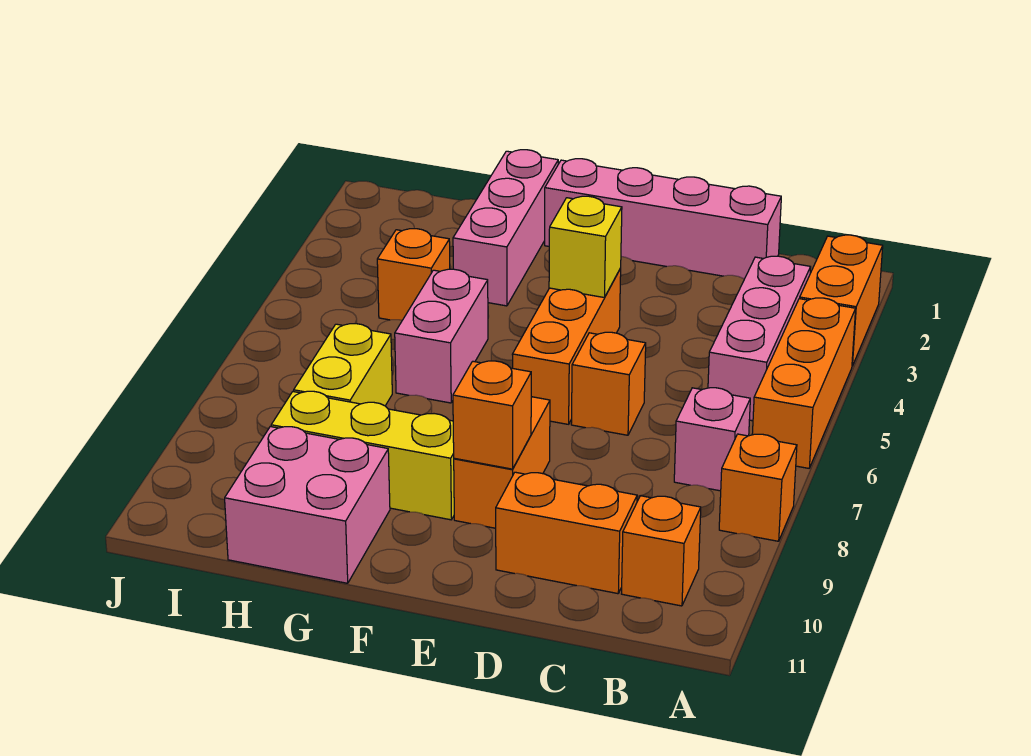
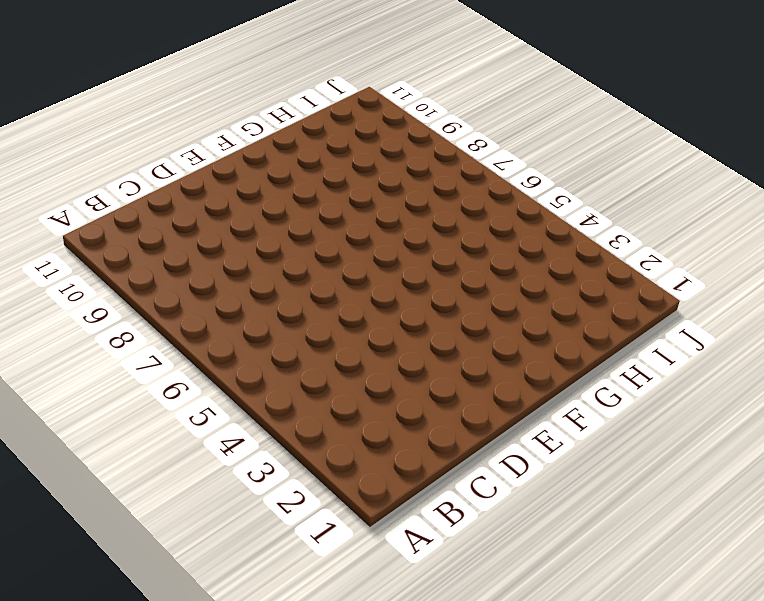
none -> orange brick A2:A3 level 1
none -> orange brick A4:A6 level 1
none -> orange brick A8 level 1

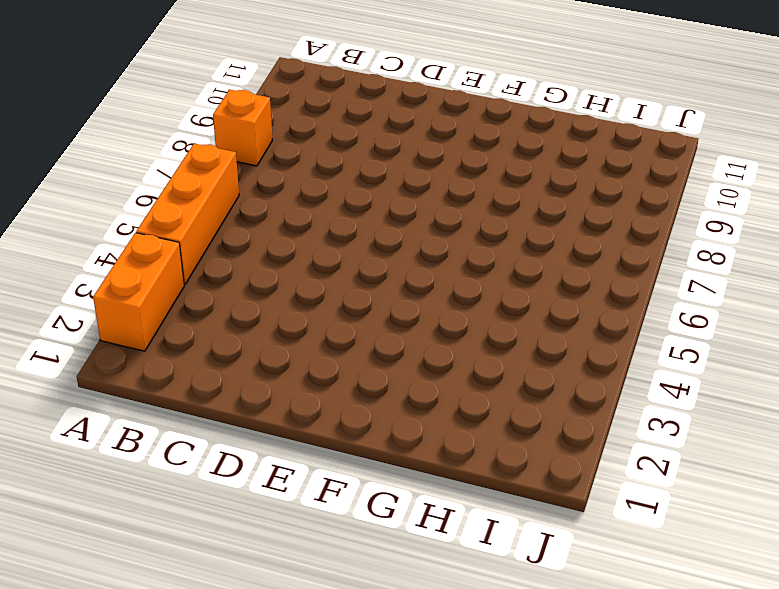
none -> pink brick B3:B5 level 1
none -> pink brick B7 level 1
none -> orange brick B10 level 1

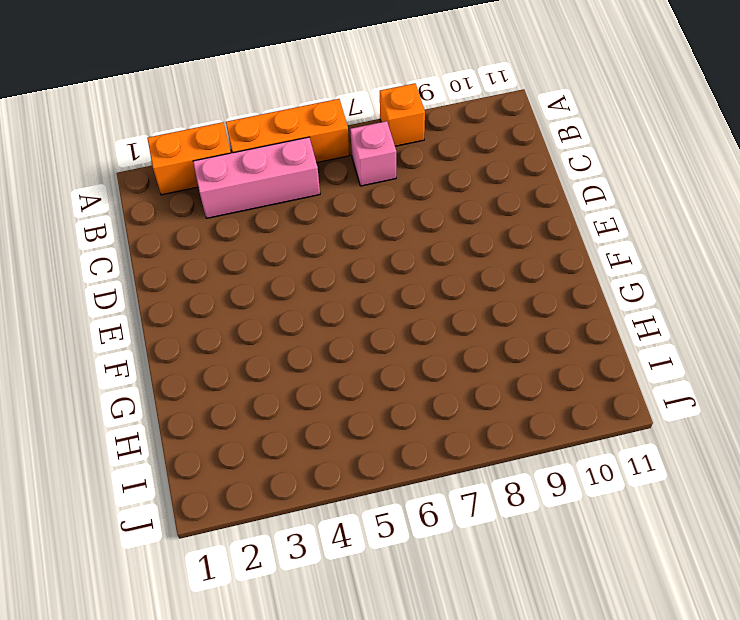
none -> orange brick B10 level 1
none -> pink brick C1:F1 level 1
none -> orange brick C10:D10 level 1

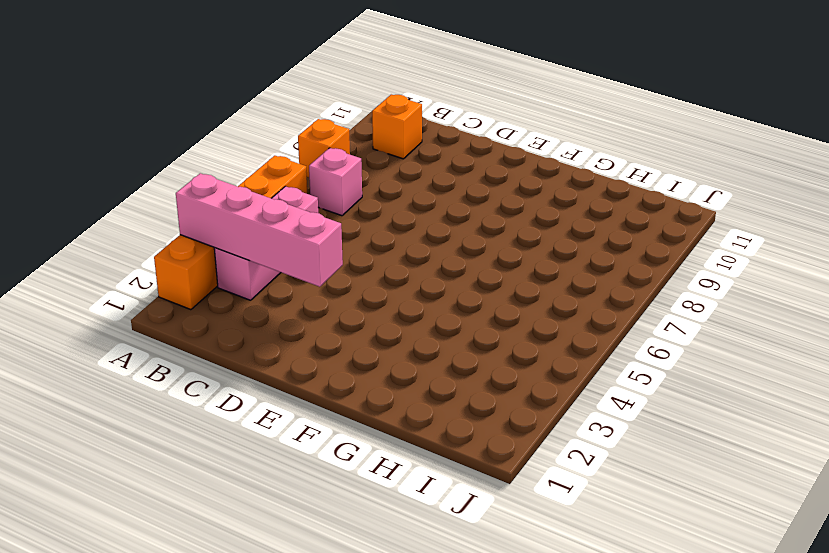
pink brick A3:D3 level 2 -> pink brick C1:F1 level 1
none -> orange brick C10:D10 level 1
none -> orange brick D6 level 1
none -> orange brick E4:E6 level 1

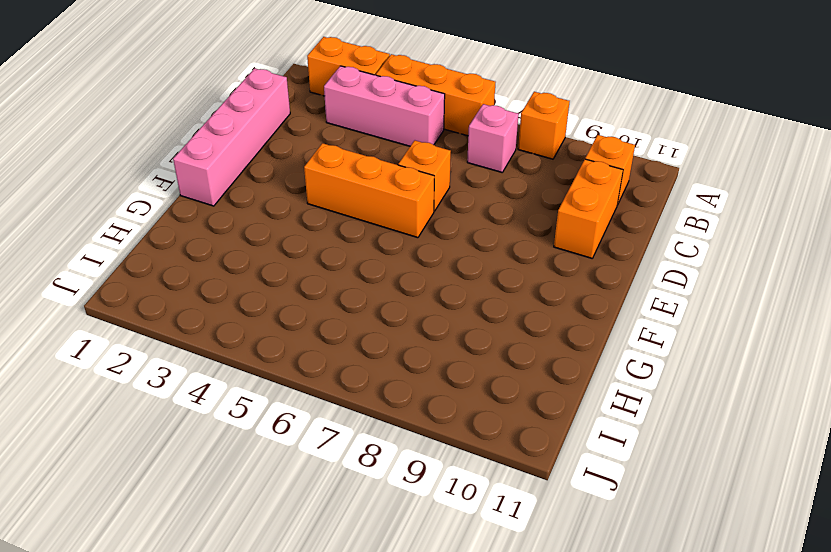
none -> orange brick E8:E9 level 1
none -> yellow brick F9:H9 level 1
none -> pink brick G1:G3 level 1

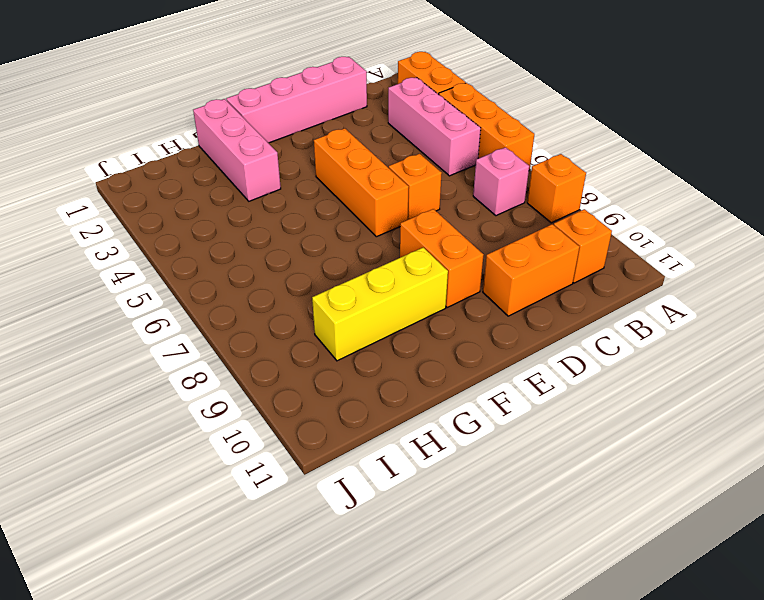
none -> pink brick G5:G6 level 1
none -> pink brick G10:H11 level 1
none -> orange brick H4 level 1

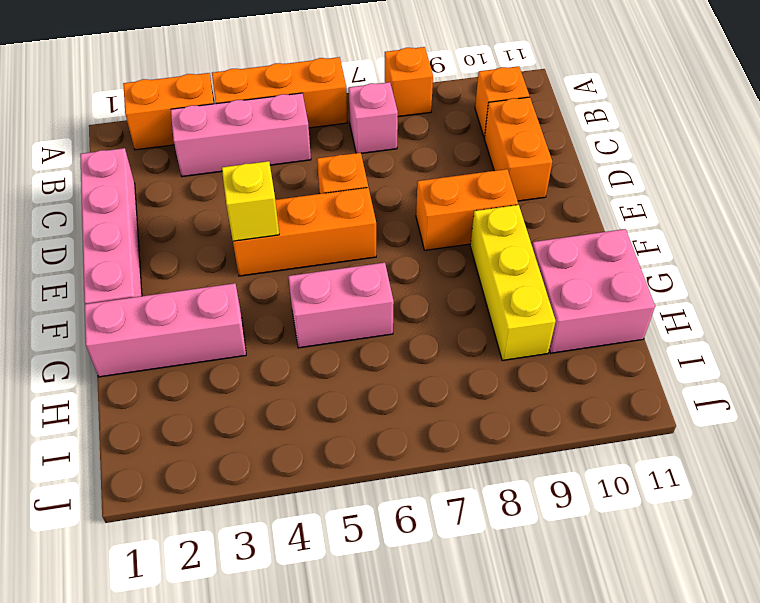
none -> orange brick H4 level 1
none -> yellow brick H7:H8 level 1
none -> orange brick E9 level 2

